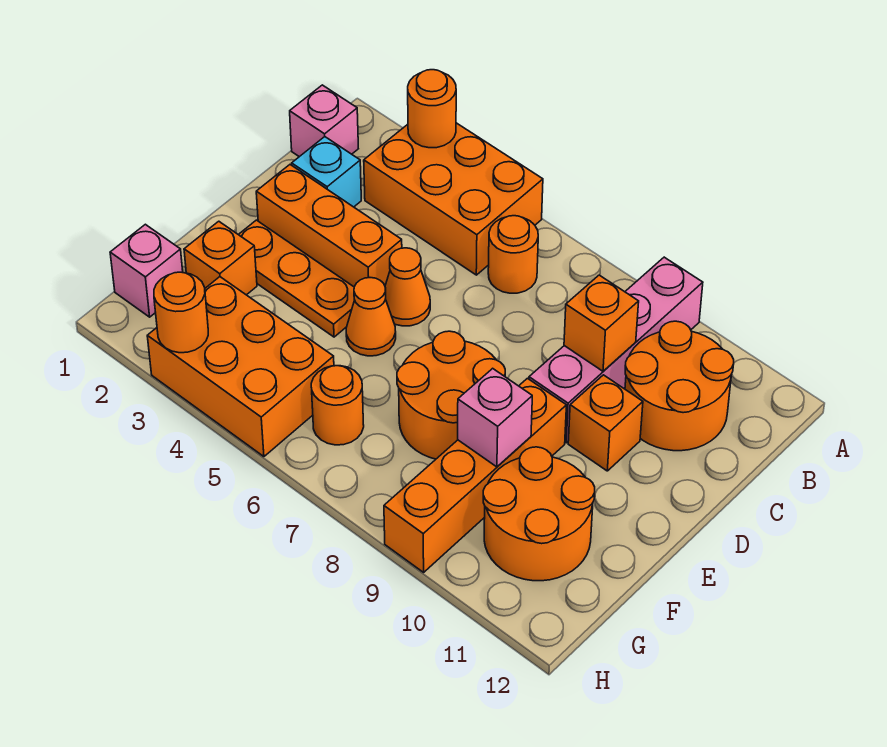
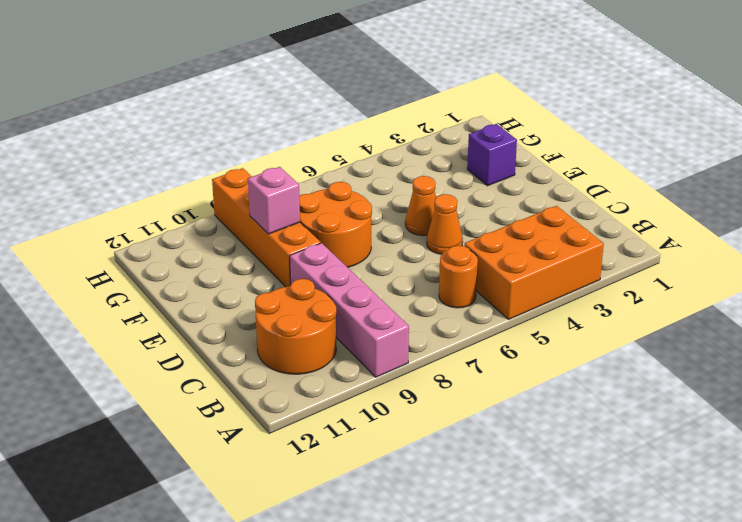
purple brick F2 level 1 -> orange brick F2 level 1
none -> pink brick B1 level 1
none -> cyan brick C2 level 1
none -> orange brick D2:D4 level 1

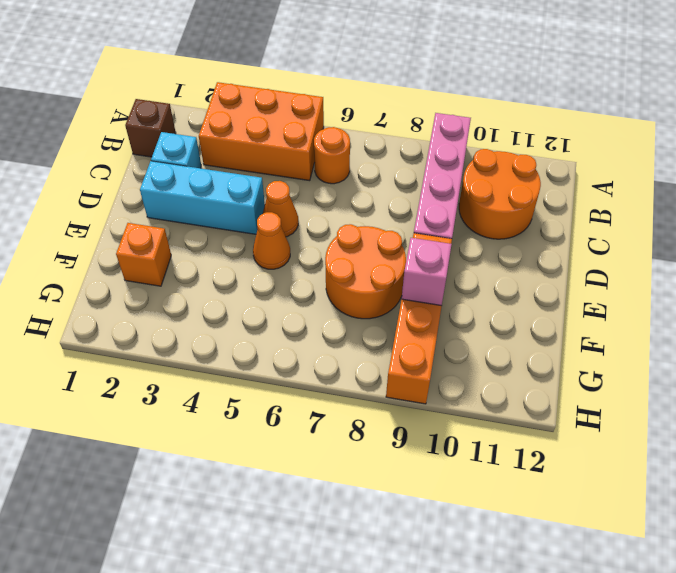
brown brick B1 level 1 -> pink brick B1 level 1
cyan brick D2:D4 level 1 -> orange brick D2:D4 level 1
none -> orange brick D10 level 1
none -> orange plate E2:E4 level 1
none -> orange round brick F10:G11 level 1

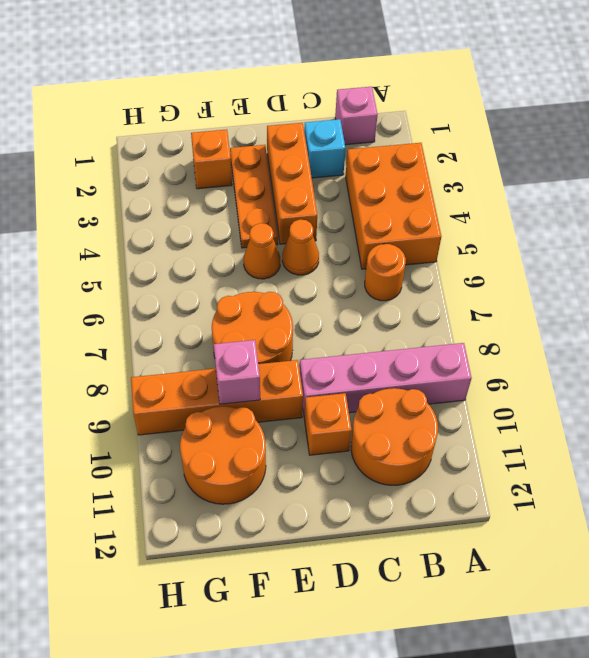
none -> pink brick G1 level 1
none -> orange brick G3:H5 level 1
none -> orange round brick G6 level 1

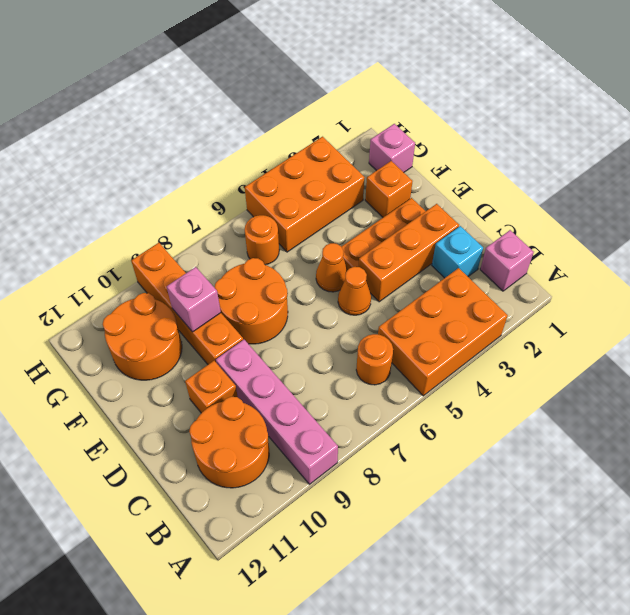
none -> orange round brick A3 level 2
none -> orange brick C9 level 2
none -> orange round brick H3 level 2

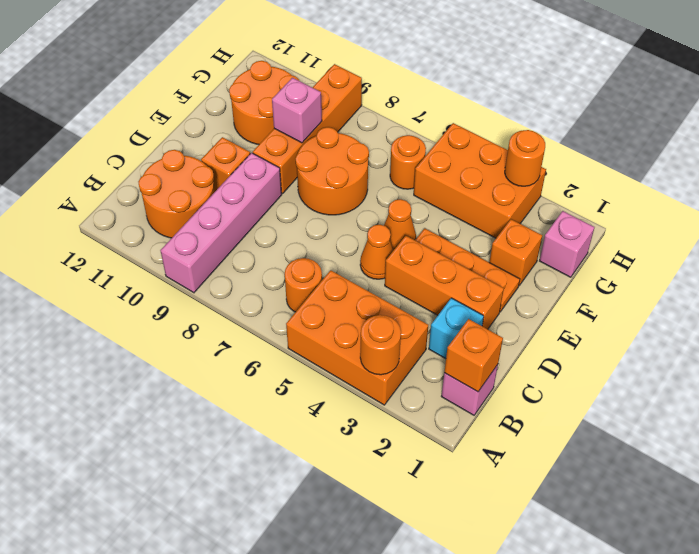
orange brick B1 level 2 -> orange brick C9 level 2

